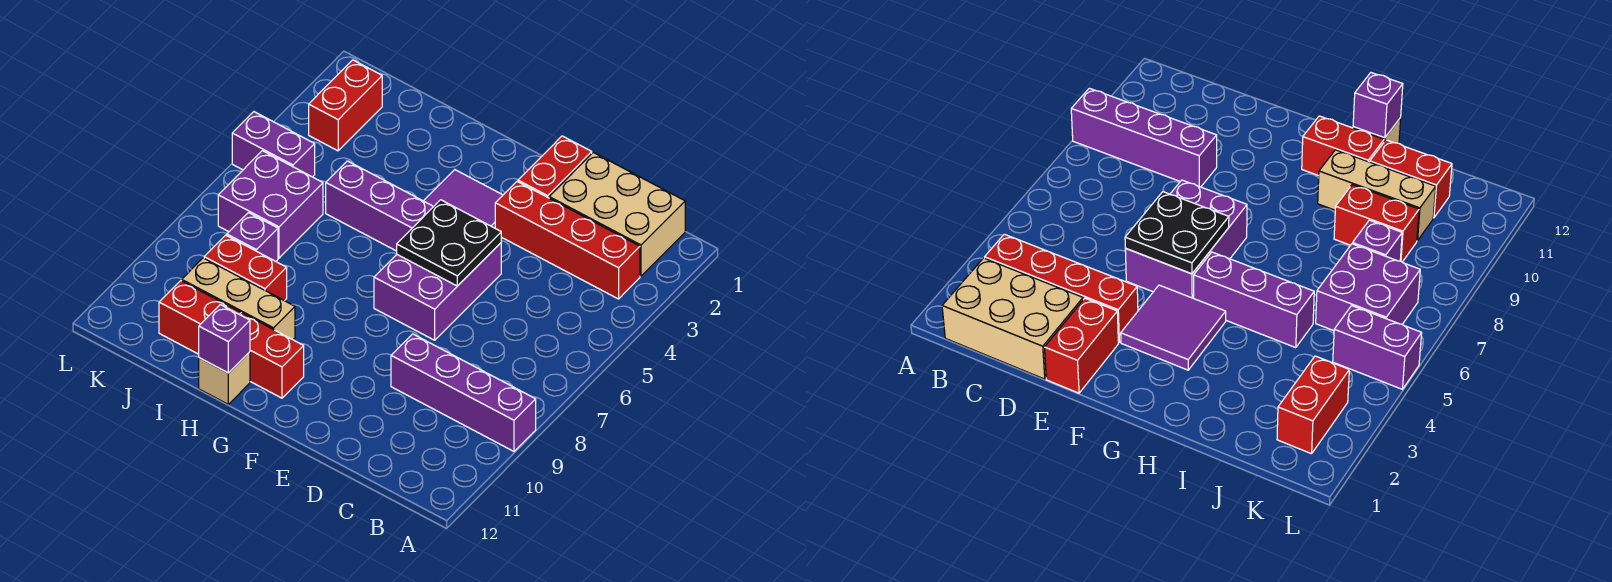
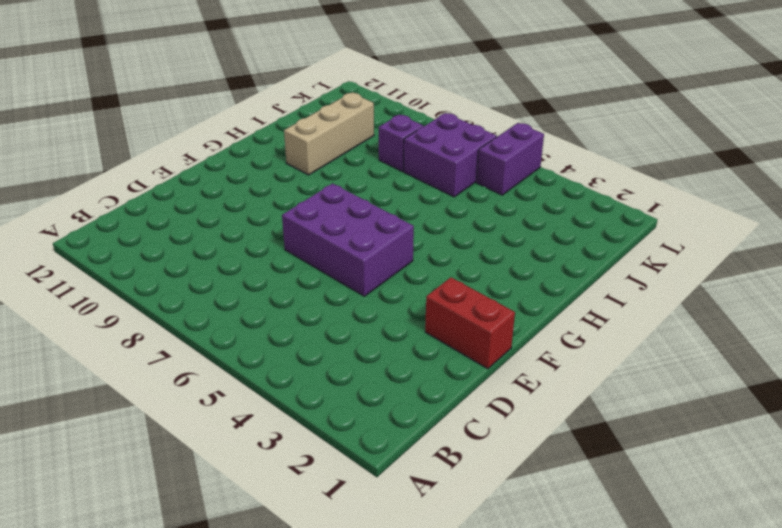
none -> purple brick A9:D9 level 1
none -> tan brick B1:D2 level 1
none -> red brick B3:E3 level 1

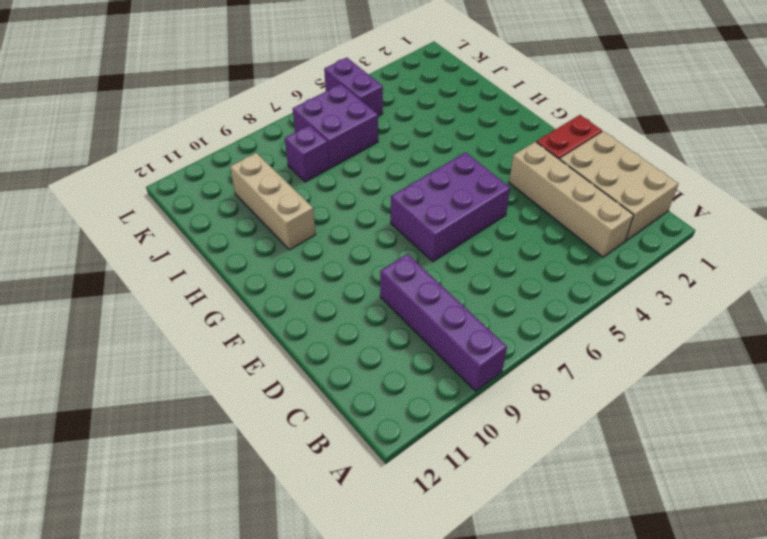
tan brick B3:E3 level 1 -> red brick B3:E3 level 1
none -> purple tile F3:G4 level 1
none -> purple brick G5:I5 level 1
none -> red brick G11:H11 level 1

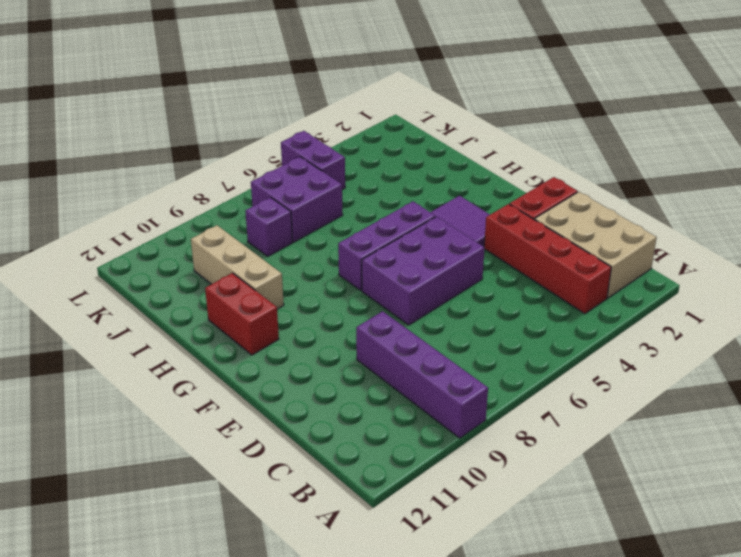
purple brick G5:G7 level 1 -> purple brick G5:I5 level 1
none -> tan brick H12 level 1
none -> red brick I9:J9 level 1
none -> red brick I11:J11 level 1

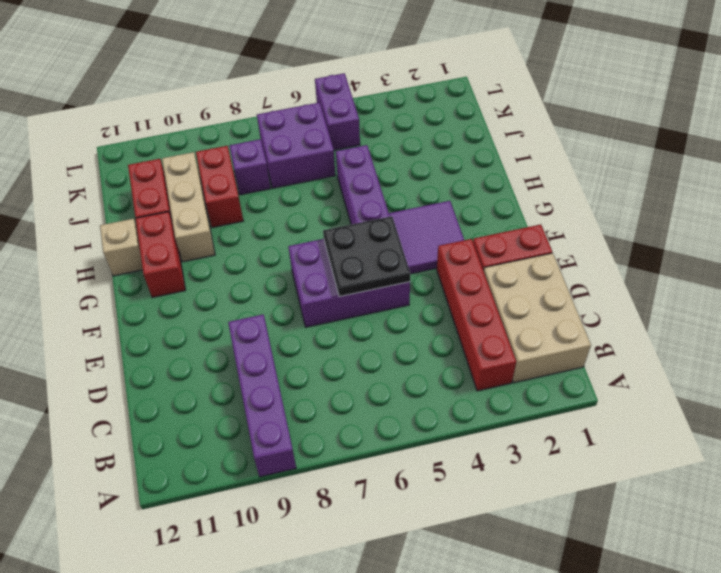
none -> red brick K2:K3 level 1
none -> purple brick H12 level 2

